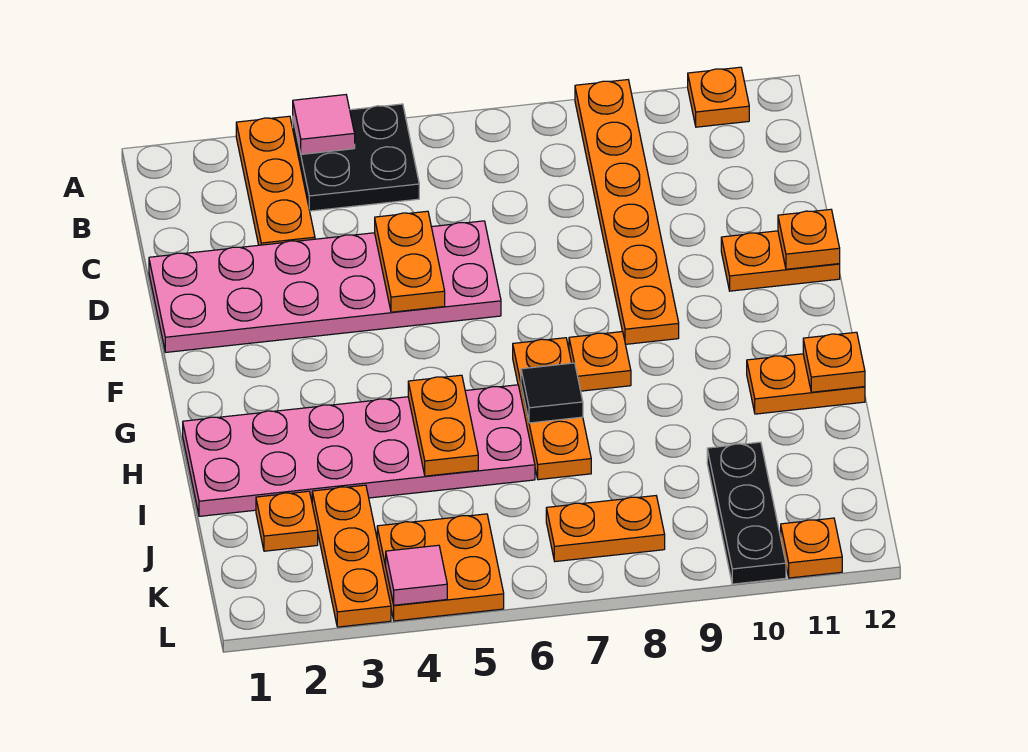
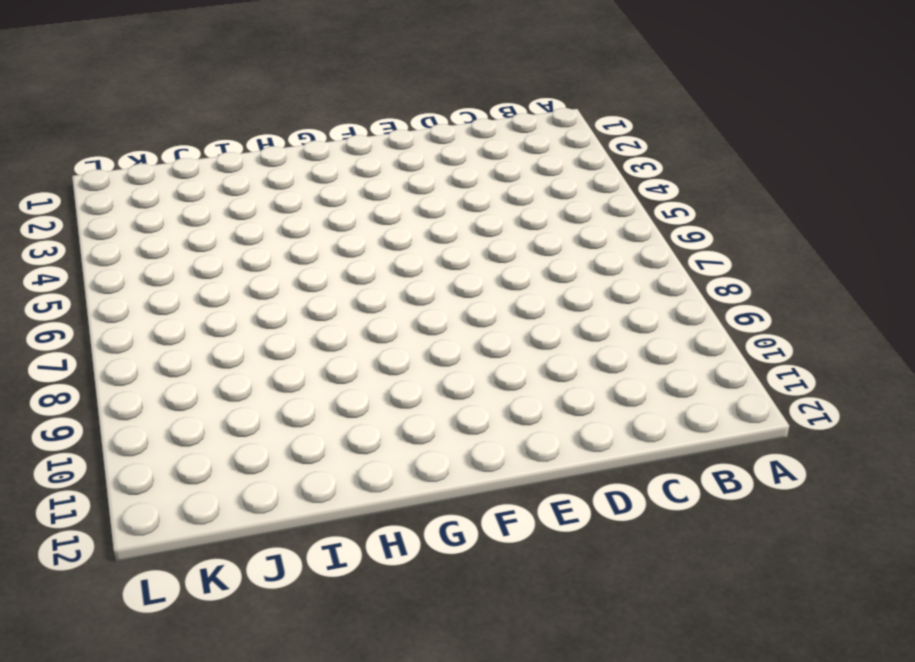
none -> orange plate A3:C3 level 1
none -> black plate A4:B5 level 1
none -> orange plate A9:F9 level 1

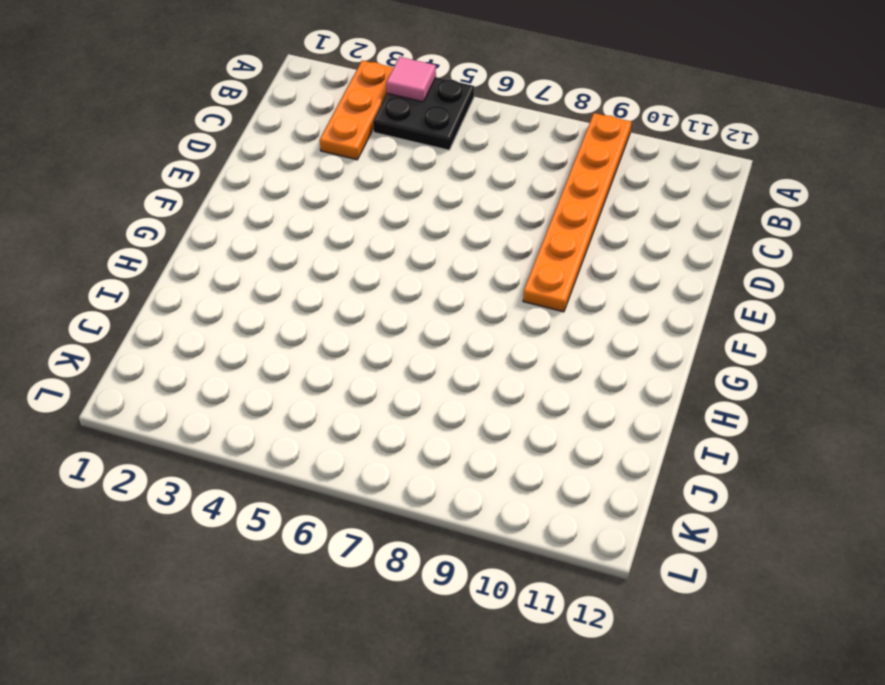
none -> orange plate A11 level 1
none -> pink plate D1:E6 level 1
none -> orange plate E11:E12 level 1

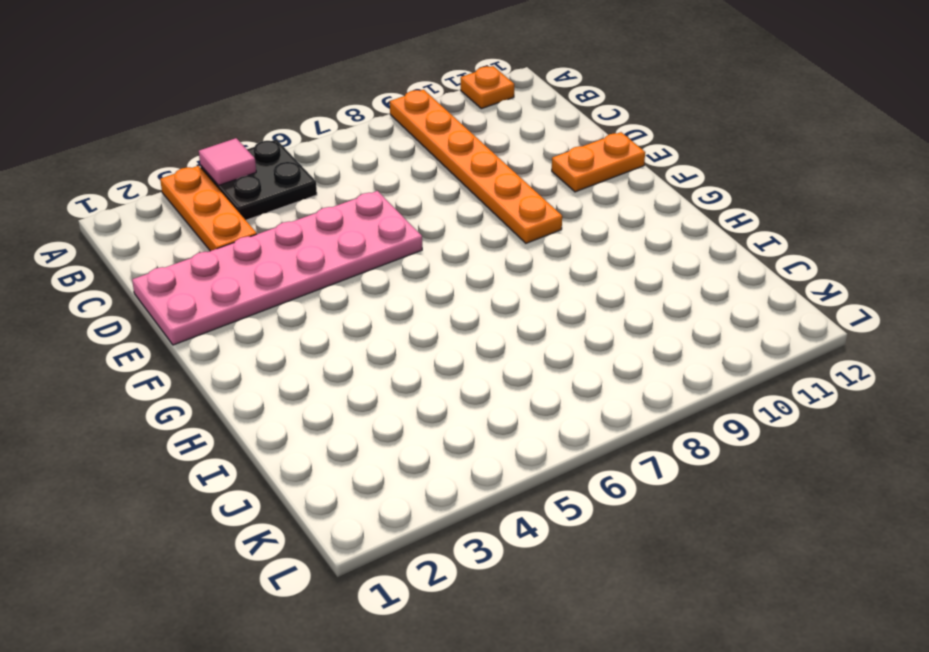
none -> orange plate G7:I7 level 1
none -> orange plate G8 level 1
none -> pink plate H1:I6 level 1

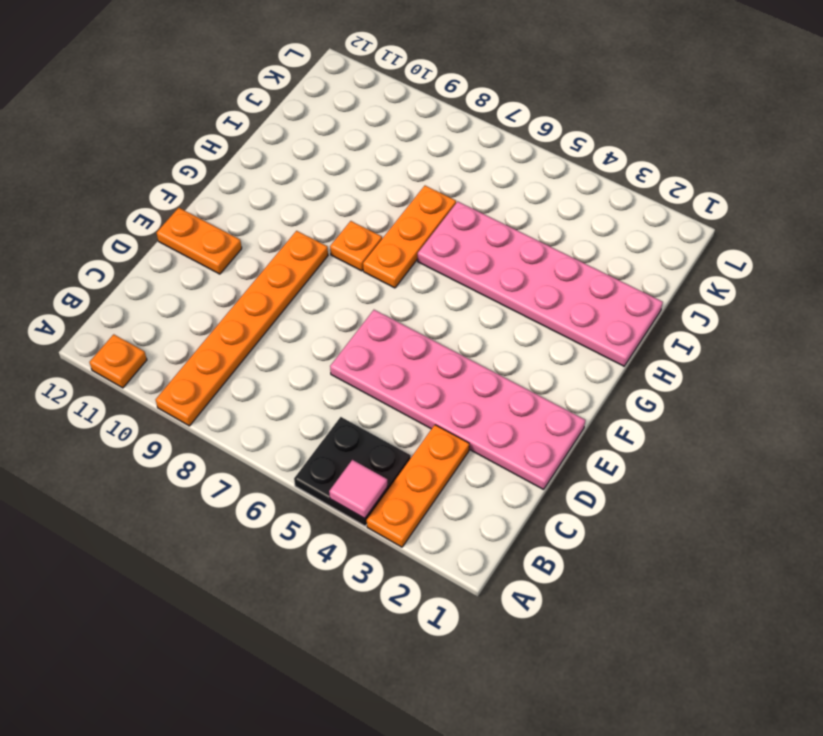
none -> orange plate H11:H12 level 1
none -> orange plate J2 level 1
none -> orange plate J3:L3 level 1

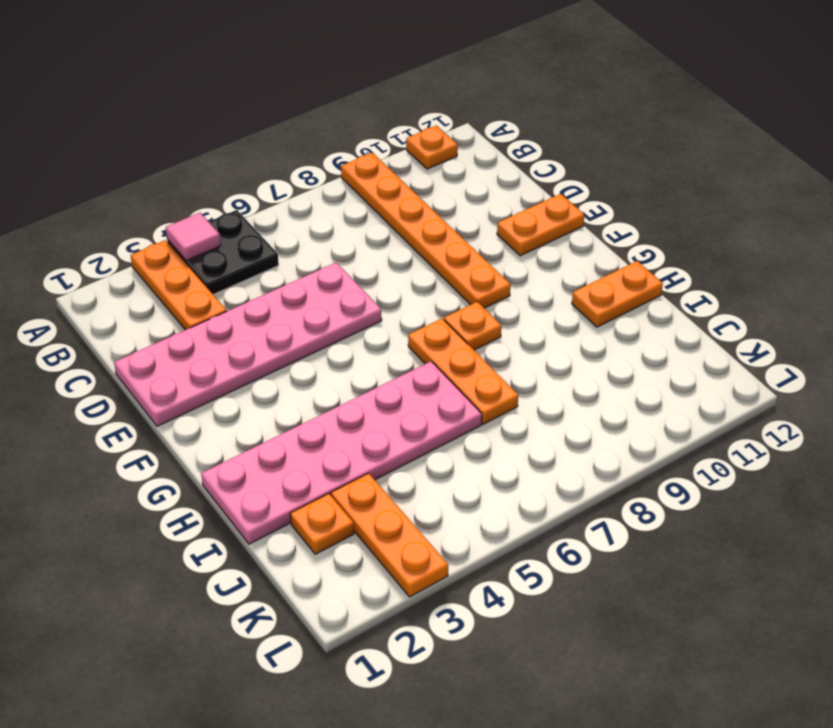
none -> black plate J10:L10 level 1
none -> orange plate K4:L5 level 1
none -> orange plate K7:K8 level 1

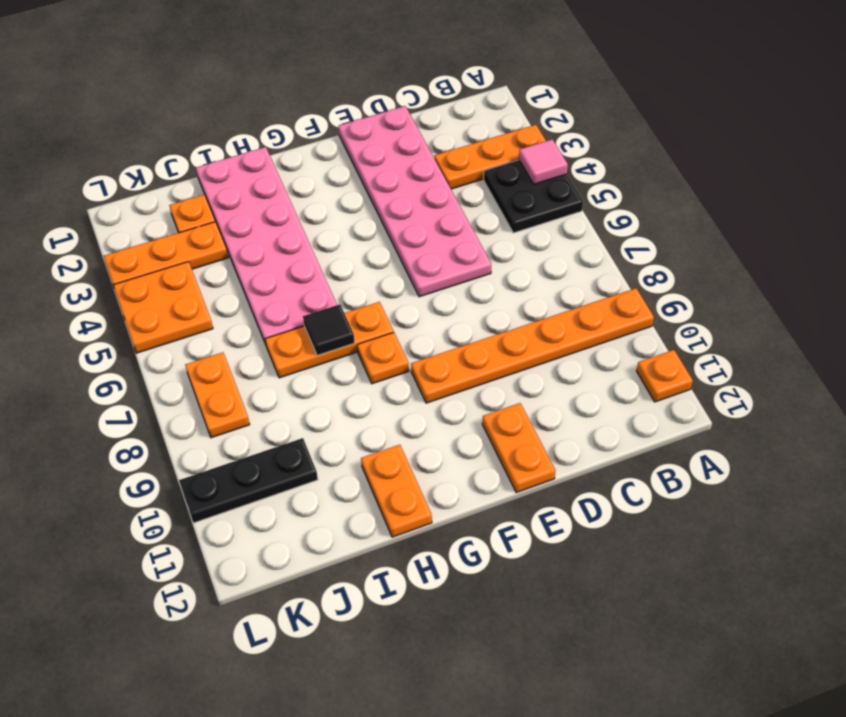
none -> orange plate L11 level 1
none -> orange plate D5:E5 level 2
none -> orange plate E12 level 2

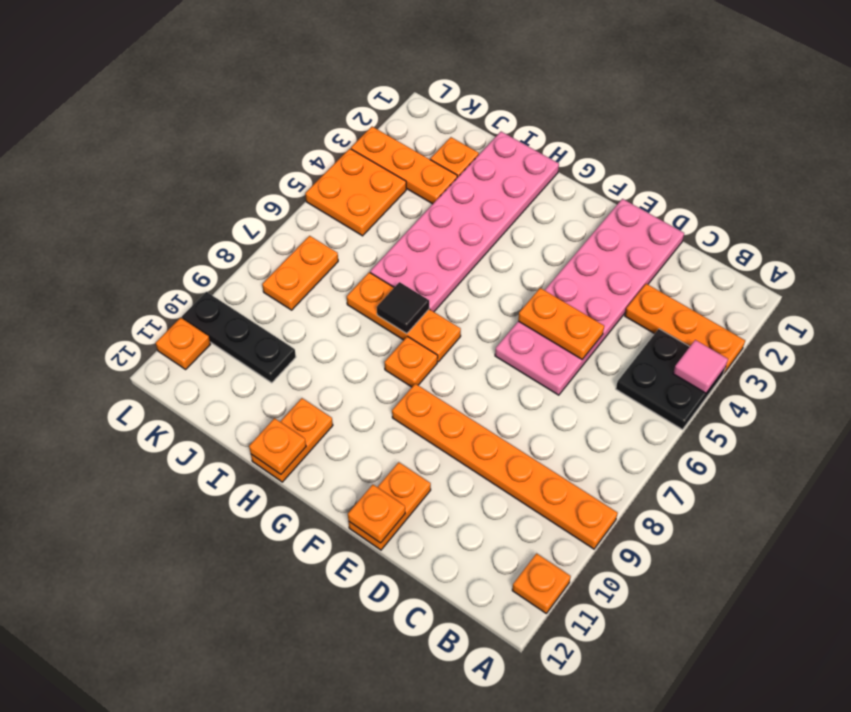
none -> orange plate H5:I5 level 2
none -> pink tile L4 level 2

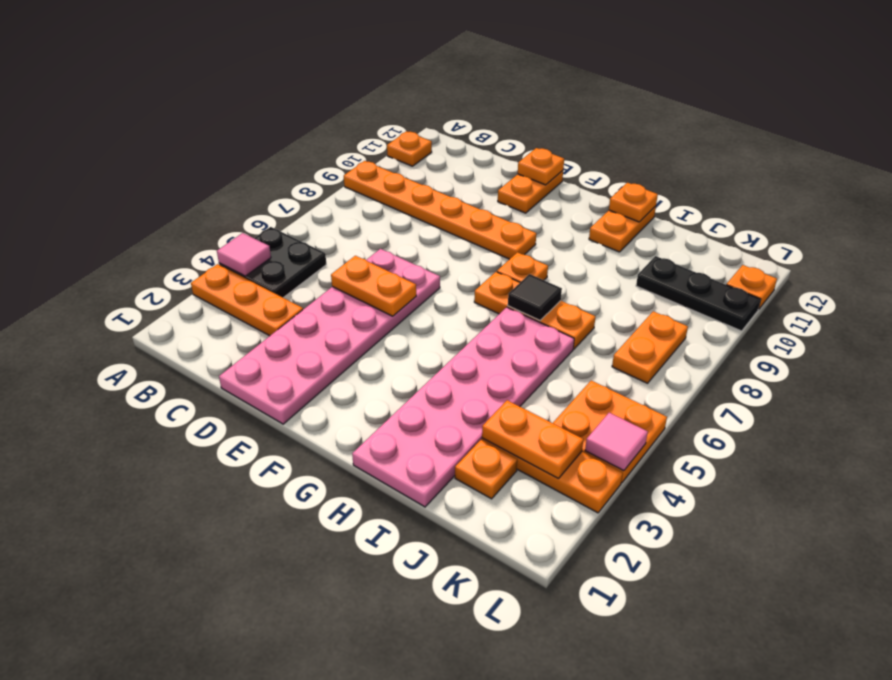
orange plate J3:K3 level 2 -> orange plate H5:I5 level 2

